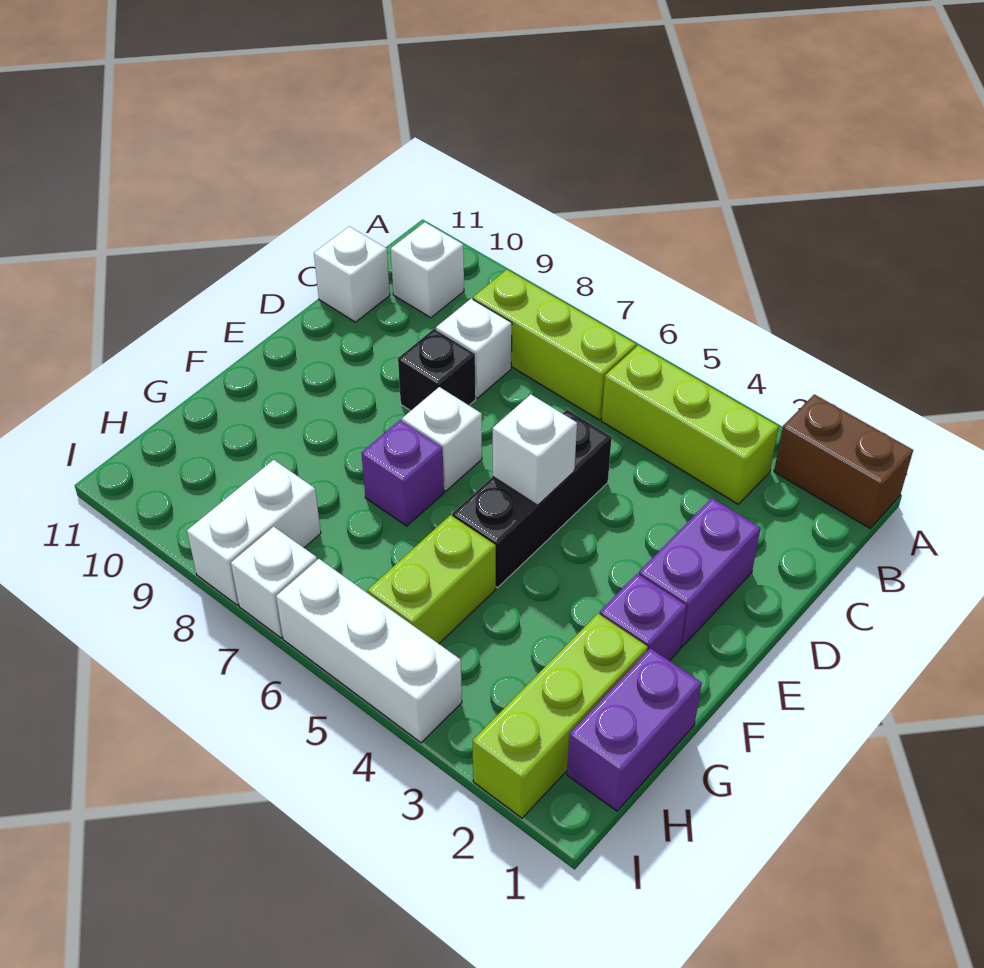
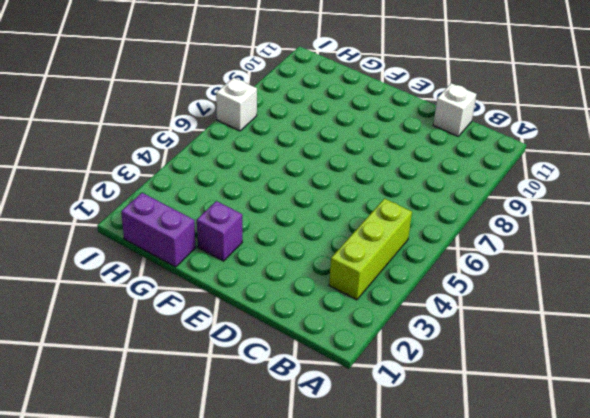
none -> brown brick A1:A2 level 1
none -> lime brick B6:B8 level 1
none -> white brick B10 level 1

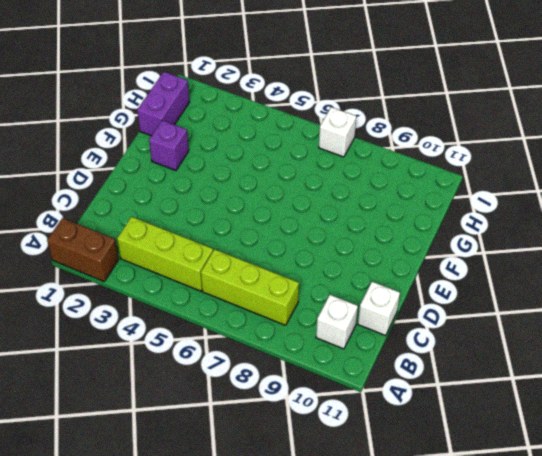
none -> white brick C8 level 1
none -> purple brick D2:E2 level 1
none -> black brick D5:F5 level 1

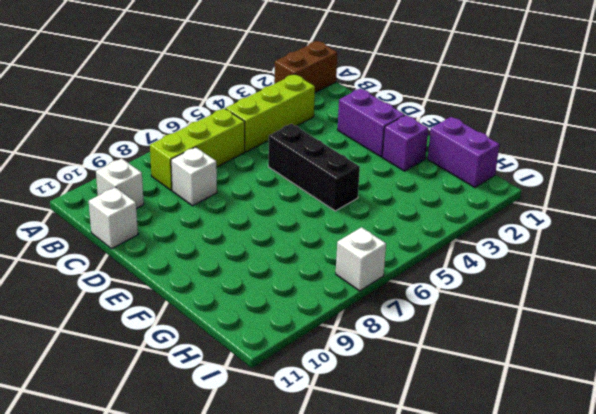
none -> black brick D8 level 1
none -> white brick E7 level 1
none -> purple brick F7 level 1

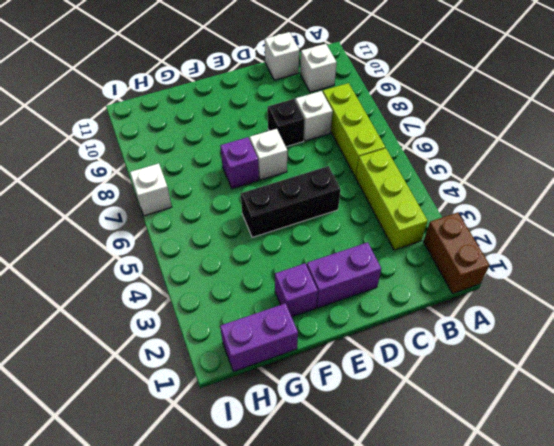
none -> lime brick G2:I2 level 1
none -> lime brick G5:H5 level 1
none -> white brick H8:I8 level 1

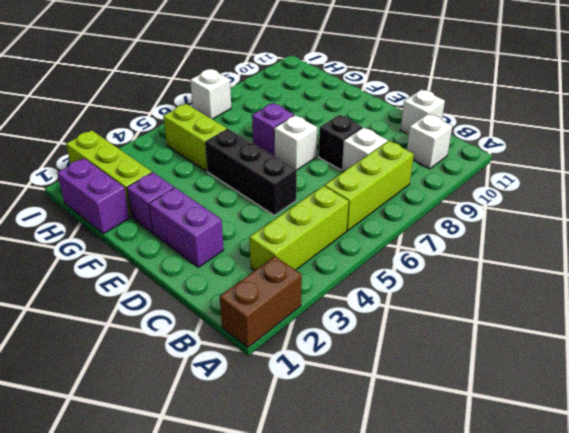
none -> white brick H8:I8 level 1
none -> white brick I4:I6 level 1
none -> white brick E5 level 2

